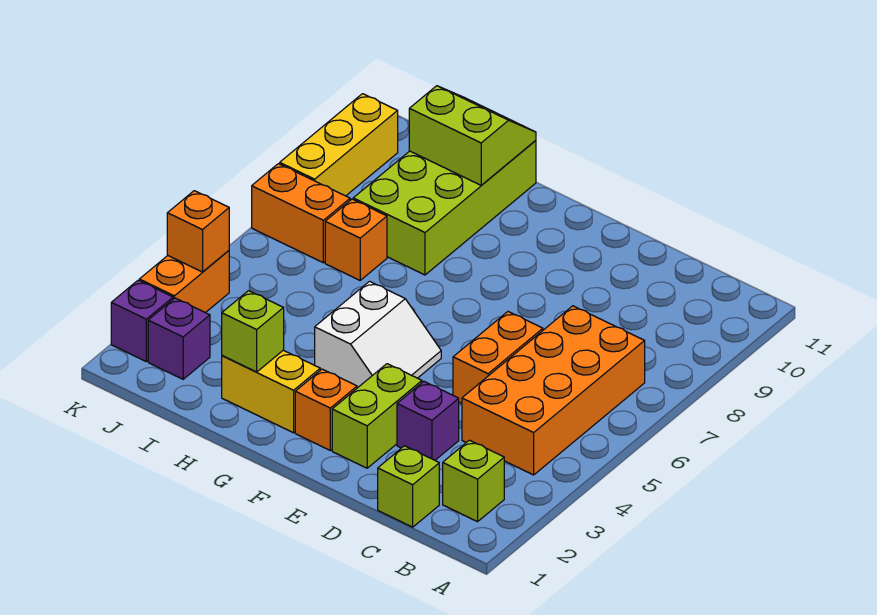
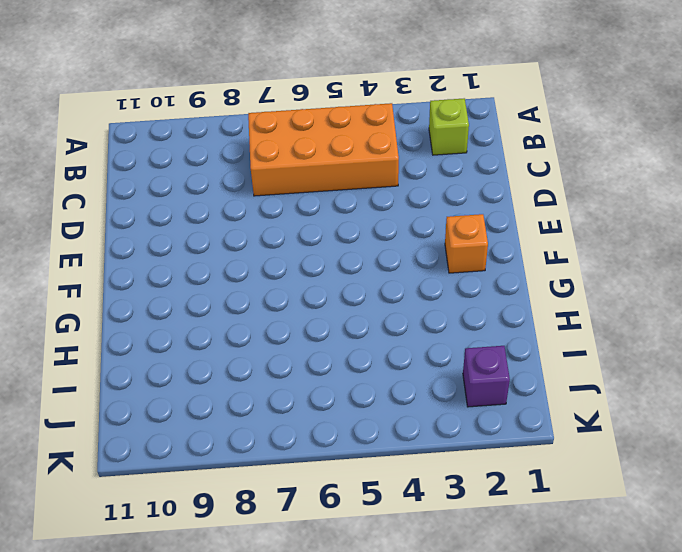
none -> lime brick C1 level 1
none -> purple brick D3 level 1
none -> orange brick D5:D6 level 1

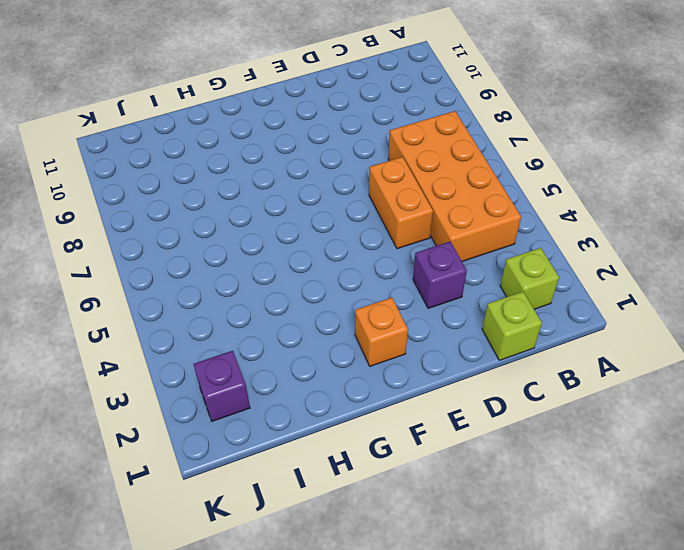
none -> lime brick E2:E3 level 1
none -> white slope F4:G5 level 1 top G
none -> yellow brick G2:H2 level 1

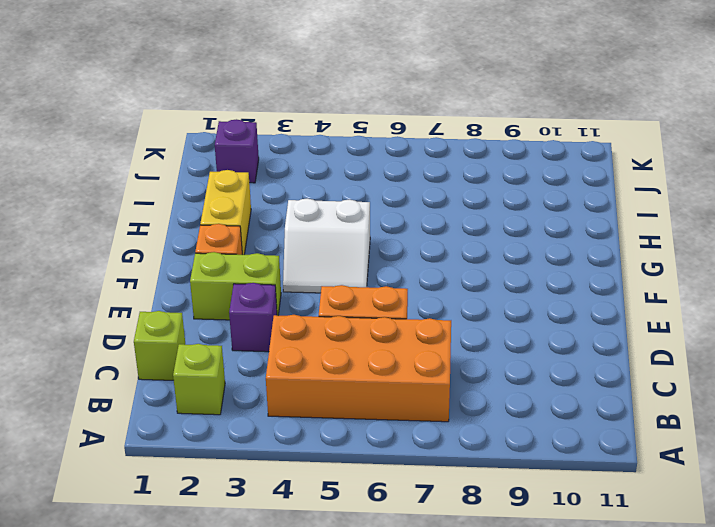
none -> lime brick H8:I11 level 1
none -> orange brick I7 level 1
none -> orange brick J7:K7 level 1

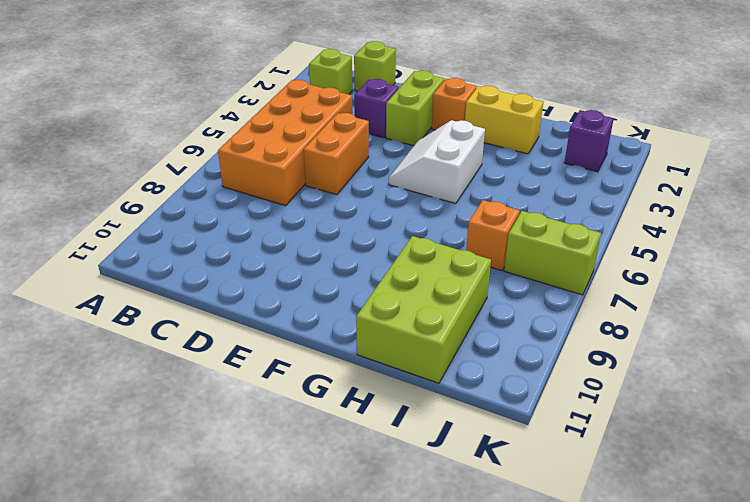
lime brick H9:I11 level 1 -> lime brick H8:I11 level 1
lime brick J7:K7 level 1 -> orange brick J7:K7 level 1
none -> purple brick K2 level 1
none -> orange brick K3:K4 level 1
none -> yellow brick K8:K10 level 1

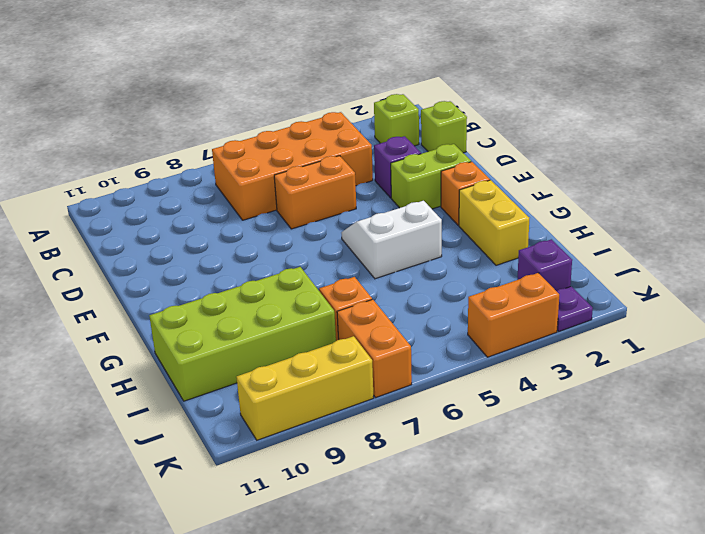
purple plate K2 level 1 -> purple brick K2 level 1
none -> lime brick H2 level 2
none -> lime slope H10:I11 level 2 top 10
none -> orange brick K4 level 2

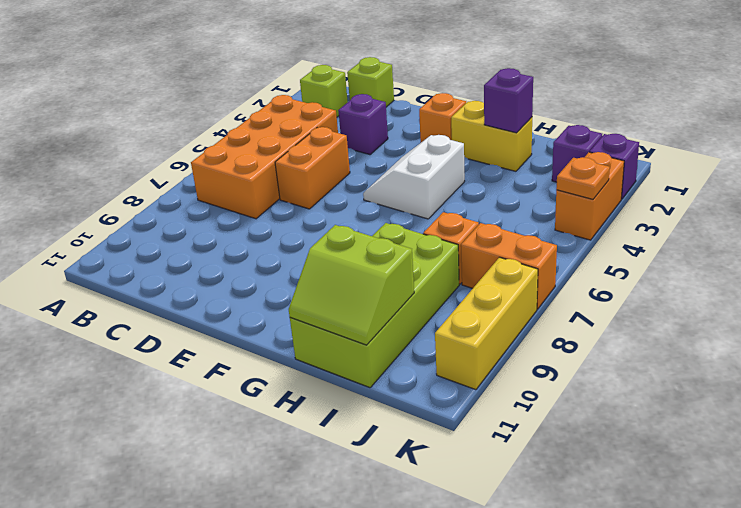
purple brick H2 level 2 -> lime brick H2 level 2
orange plate K4 level 2 -> orange brick K4 level 2
none -> lime brick E2:E3 level 1

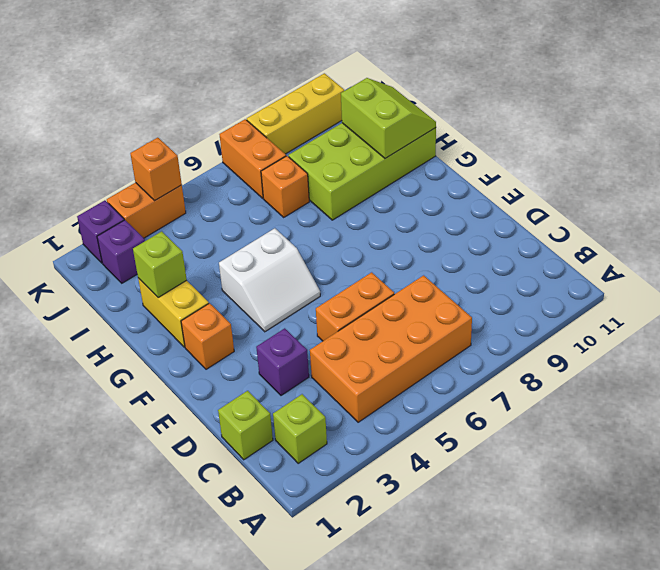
none -> lime brick E2:E3 level 1

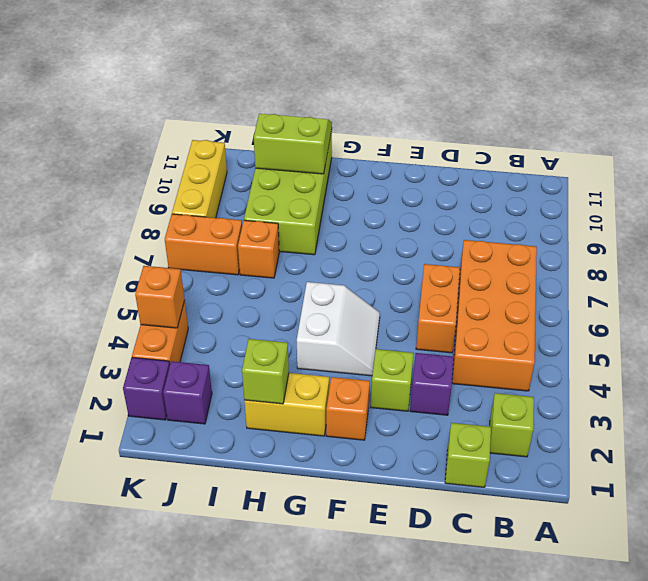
lime brick E3 level 1 -> lime brick E2:E3 level 1

